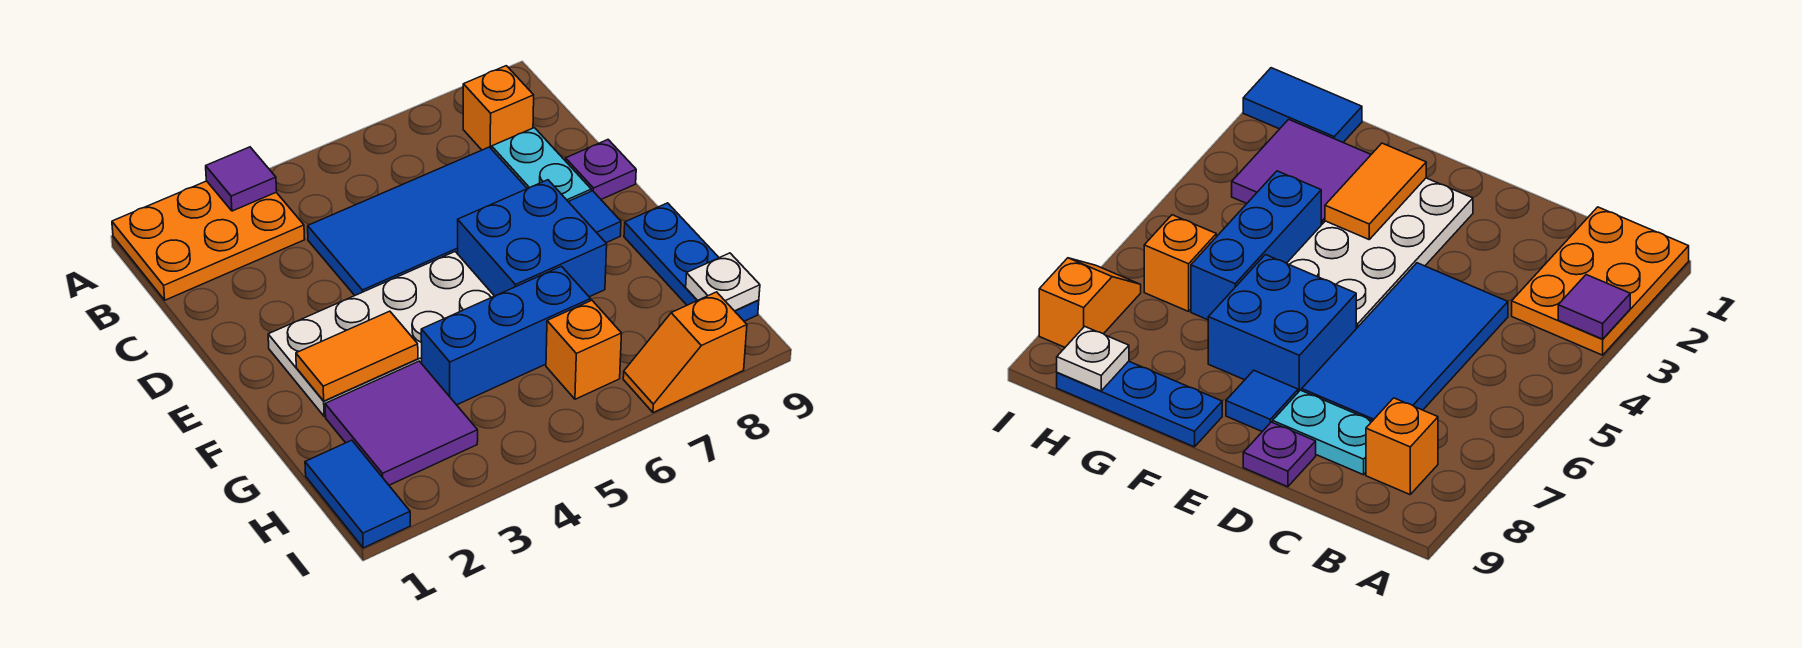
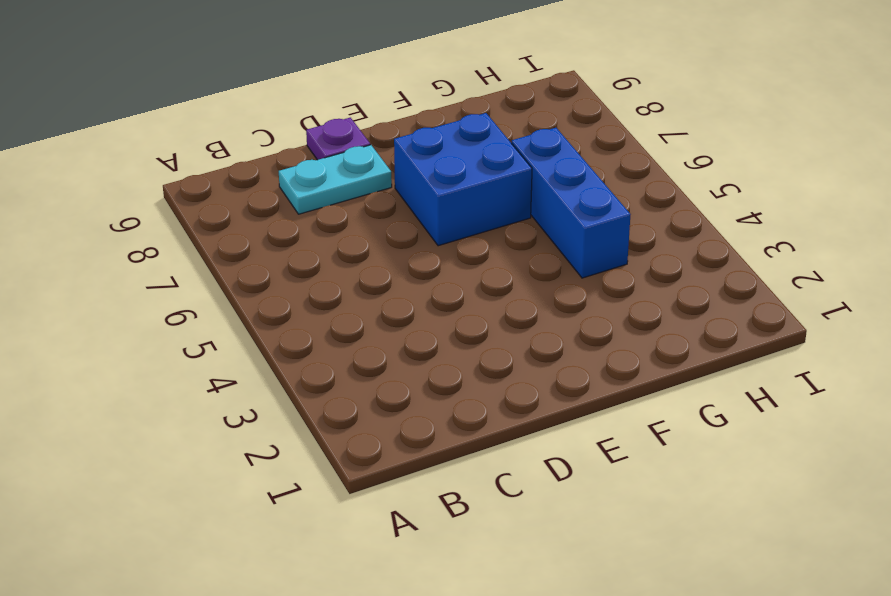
none -> orange plate A1:B3 level 1
none -> orange brick B8 level 1
none -> blue tile C4:D7 level 1

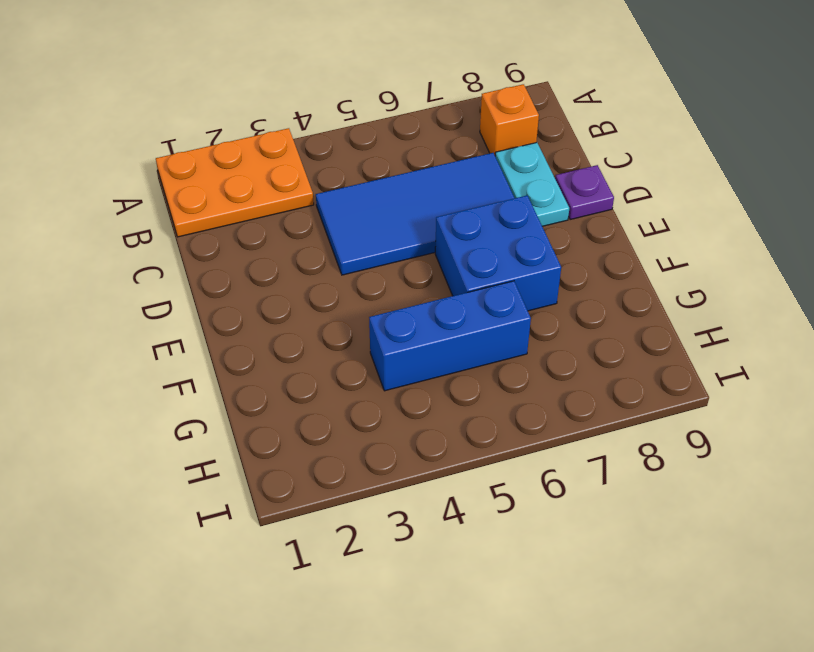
none -> white plate E2:F5 level 1
none -> blue tile E8 level 1
none -> blue plate F9:H9 level 1

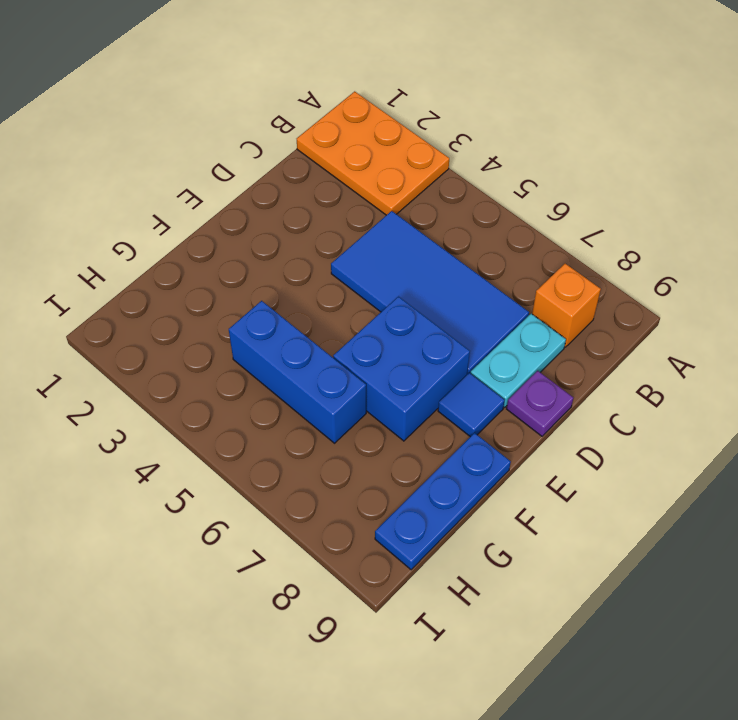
none -> white plate E2:F5 level 1
none -> purple tile G2:H3 level 1
none -> blue tile H1:I1 level 1

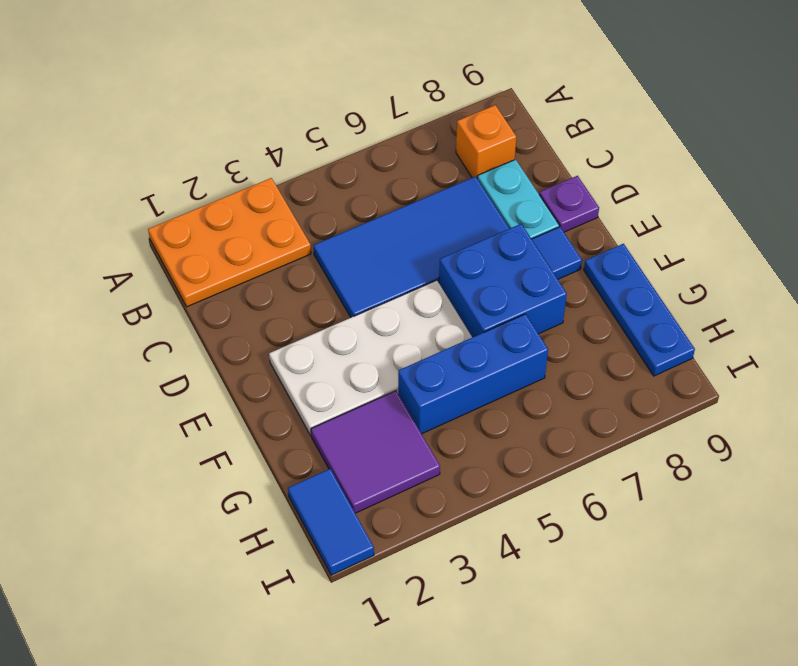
none -> orange brick H6 level 1
none -> orange slope I7:I8 level 1 top 8
none -> purple tile A3 level 2

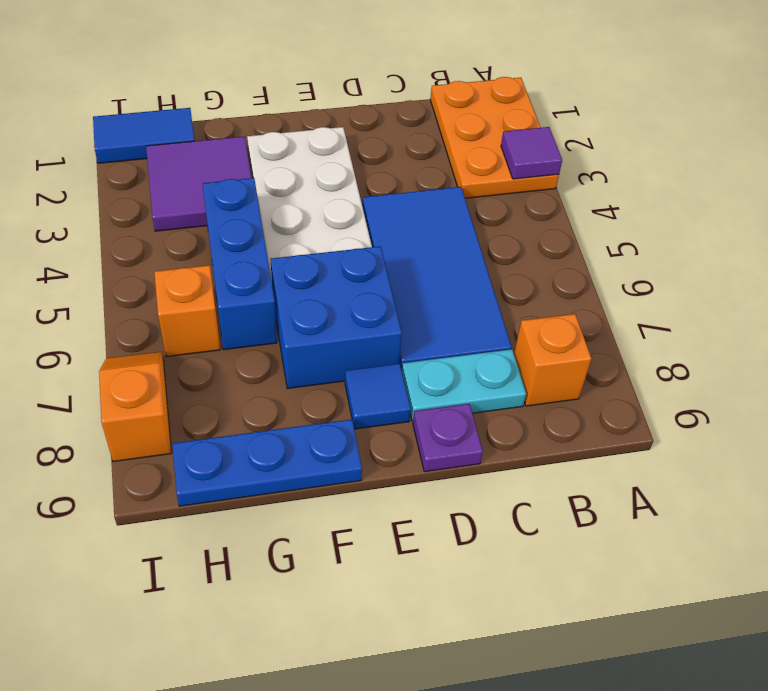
none -> orange tile F2:F3 level 2
none -> white plate H9 level 2

